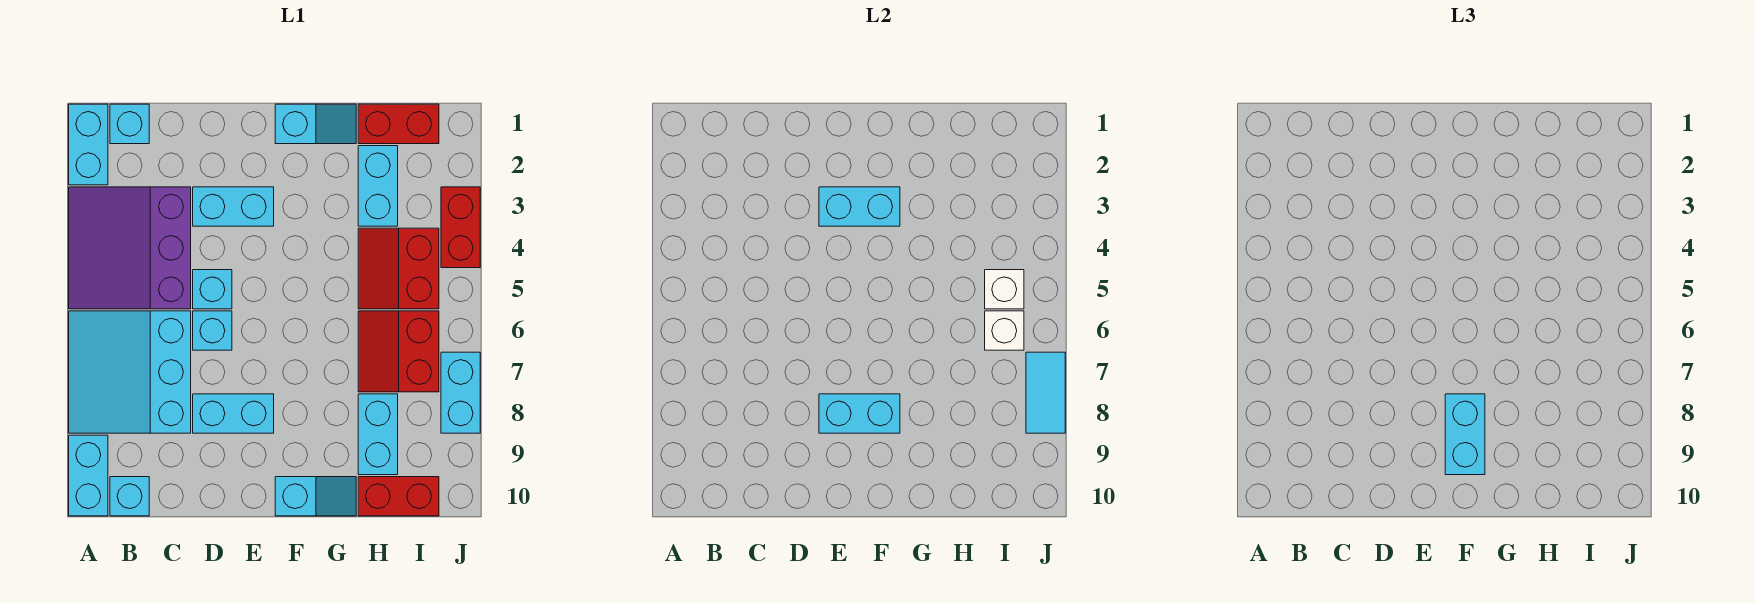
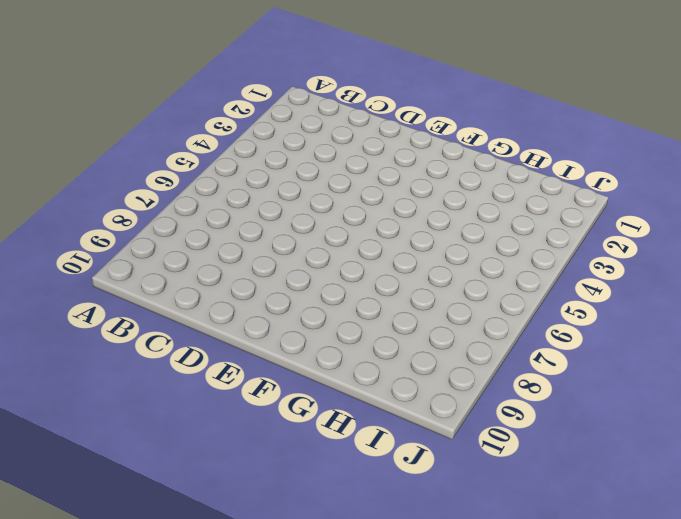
none -> cyan brick A1:A2 level 1
none -> purple slope A3:C5 level 1 top C
none -> cyan slope A6:C8 level 1 top C

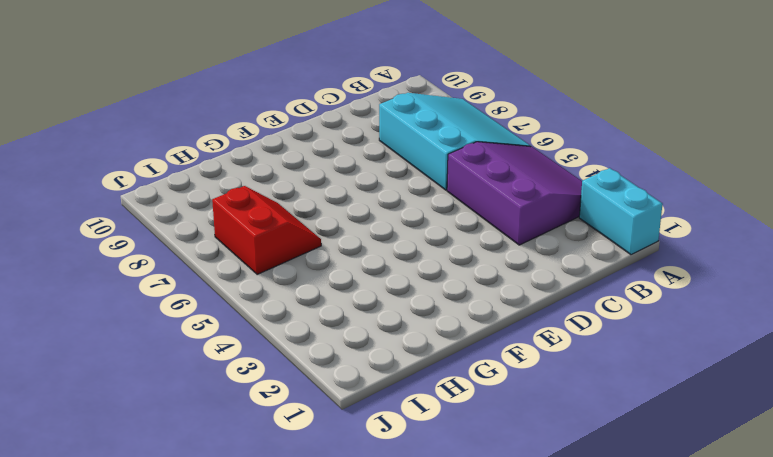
none -> cyan brick A9:A10 level 1
none -> cyan brick B1 level 1
none -> cyan brick B10 level 1

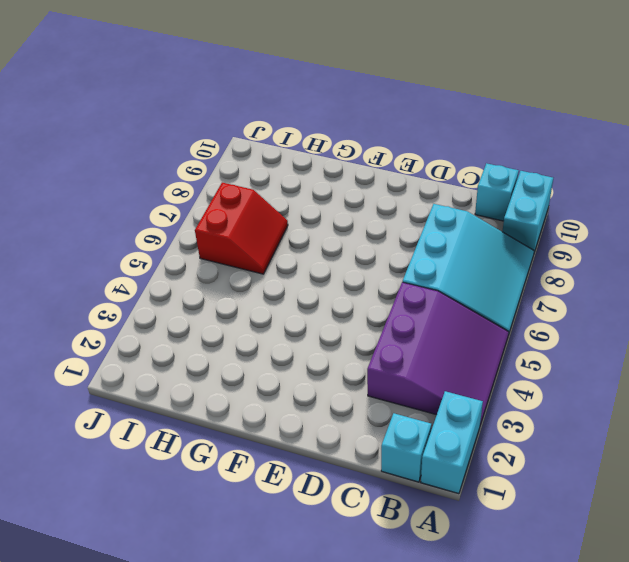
none -> cyan brick D3:E3 level 1
none -> cyan brick D5 level 1
none -> cyan brick D6 level 1

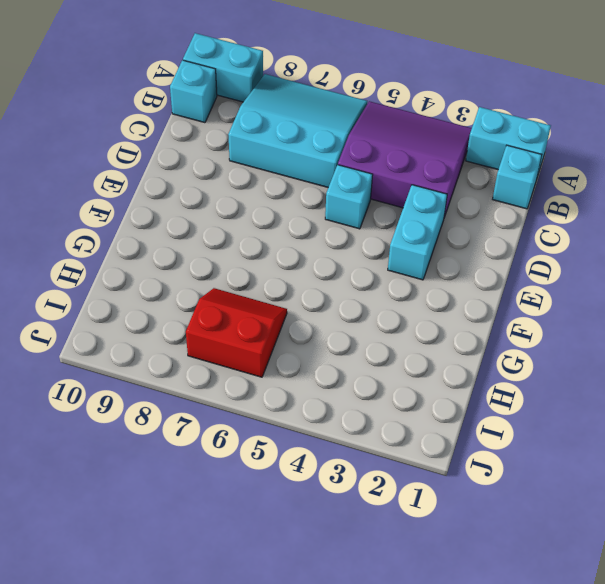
none -> cyan brick D6 level 1
none -> cyan brick D8:E8 level 1
none -> cyan slope F1:G1 level 1 top F

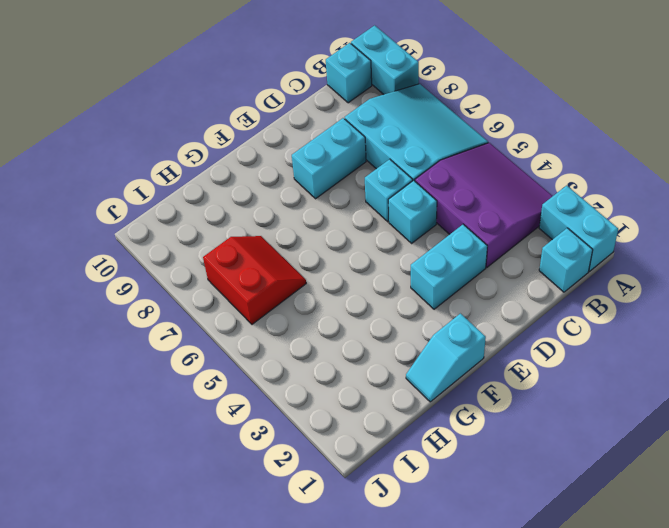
none -> cyan slope F10:G10 level 1 top F
none -> red brick H1:I1 level 1
none -> cyan brick H2:H3 level 1

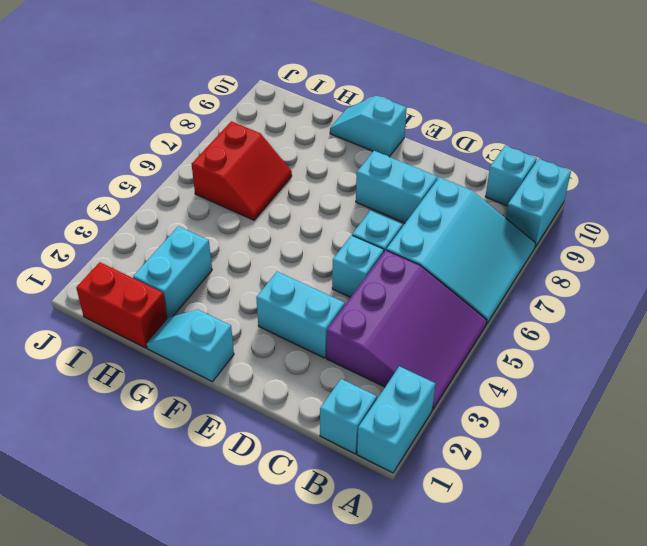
none -> red slope H4:I5 level 1 top I
none -> cyan brick H8:H9 level 1
none -> red brick H10:I10 level 1

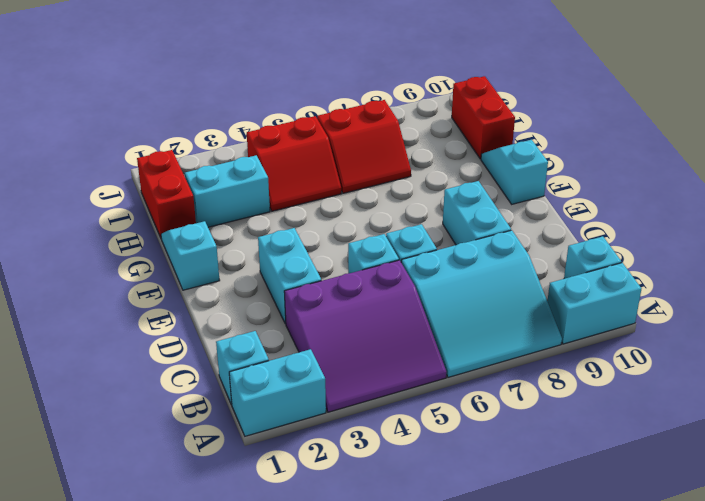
none -> cyan brick H8:H9 level 1
none -> red brick J3:J4 level 1
none -> cyan brick J7:J8 level 1

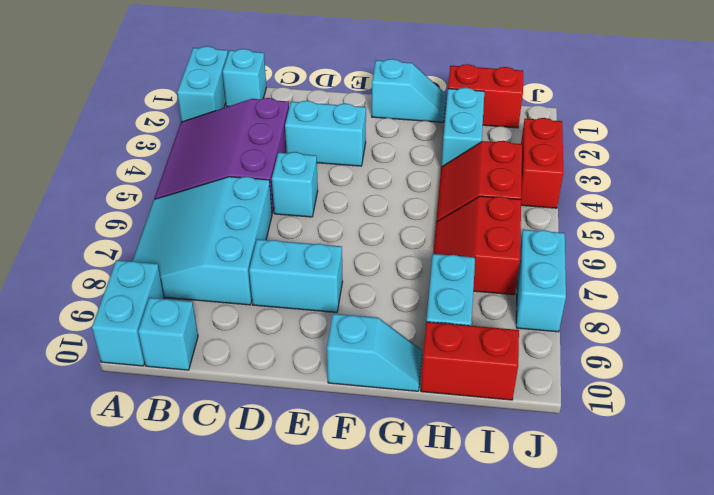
none -> cyan brick D6 level 1
none -> cyan brick E3:F3 level 2
none -> cyan brick E8:F8 level 2

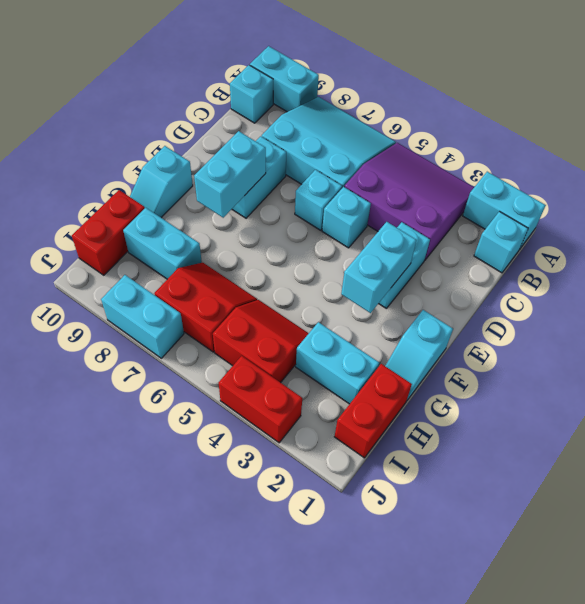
none -> white brick I5 level 2
none -> white brick I6 level 2
none -> cyan tile J7:J8 level 2

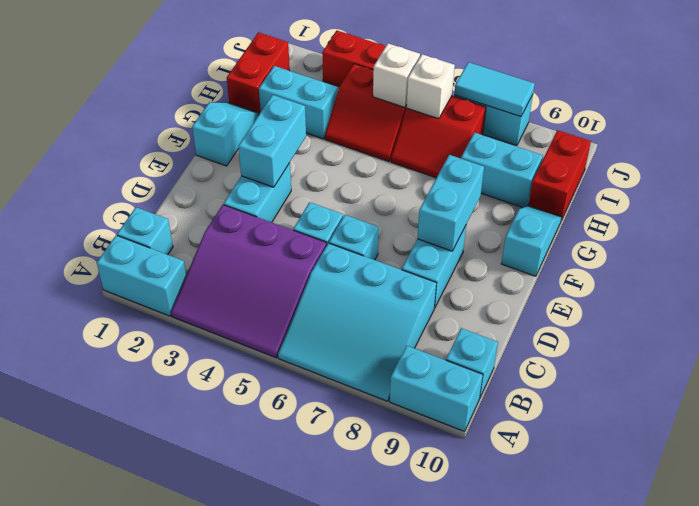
none -> cyan brick F8:F9 level 3

